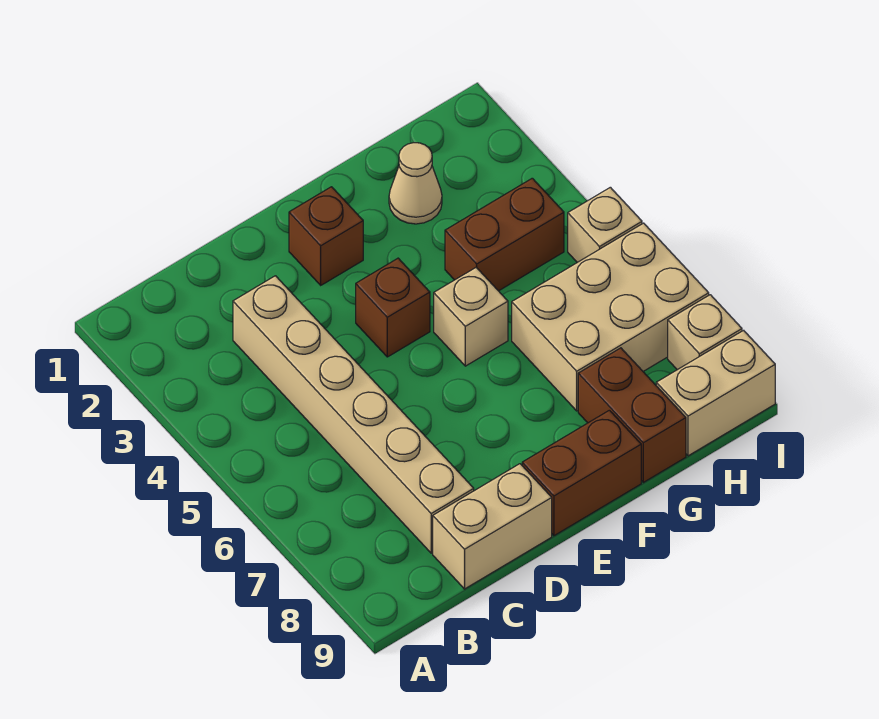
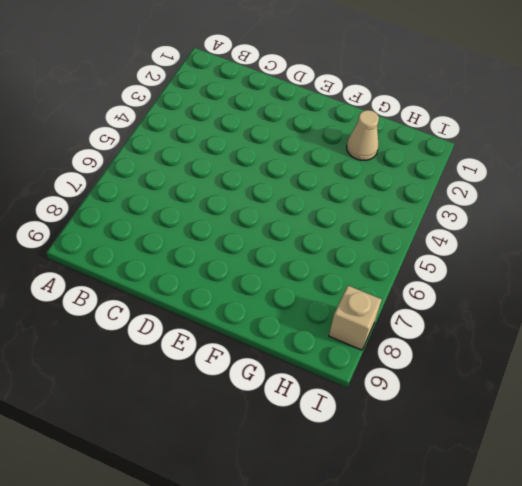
none -> tan brick C3:C8 level 1
none -> tan brick C9:D9 level 1
none -> brown brick E2 level 1

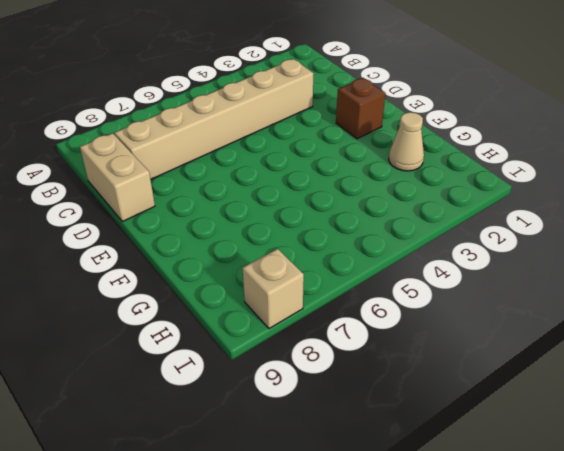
none -> brown brick E4 level 1
none -> brown brick E9:F9 level 1
none -> tan brick F5 level 1

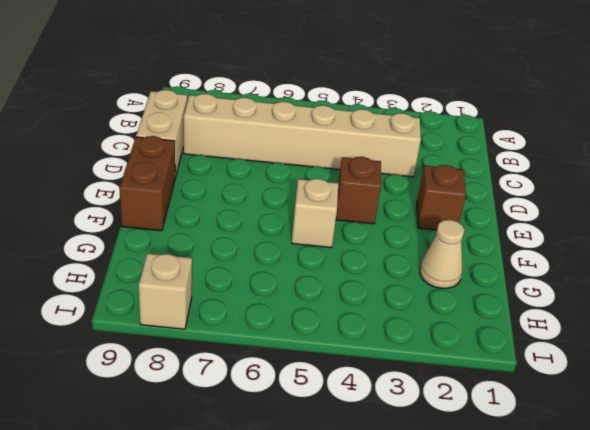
none -> brown brick G4:H4 level 1
none -> tan brick G6:I7 level 1
none -> brown brick G8:G9 level 1

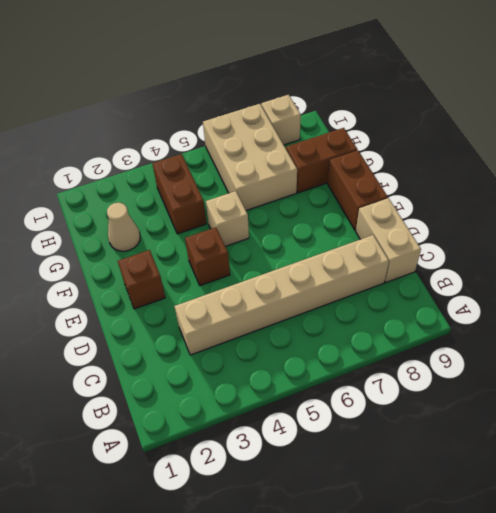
none -> tan brick H9:I9 level 1
none -> tan brick I5 level 1

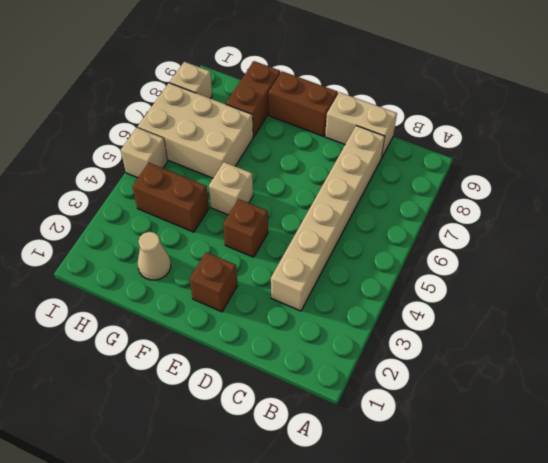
none -> tan brick H9:I9 level 1

